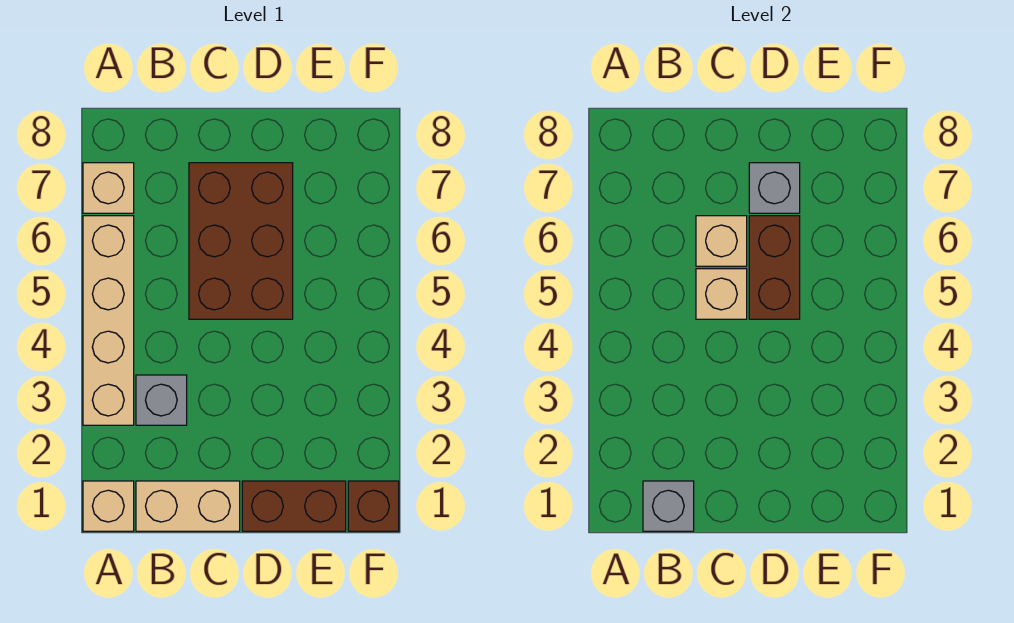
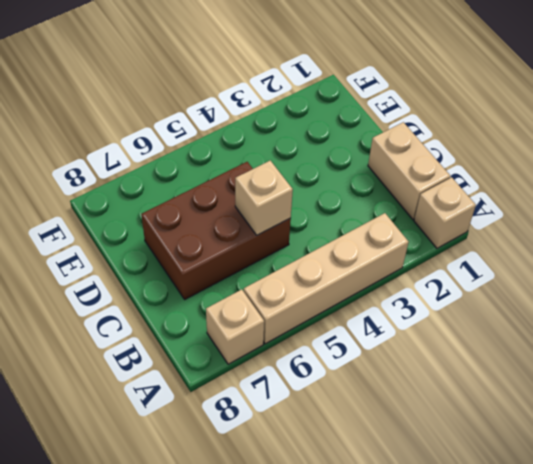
none -> grey brick B3 level 1
none -> brown brick D1:E1 level 1
none -> brown brick F1 level 1

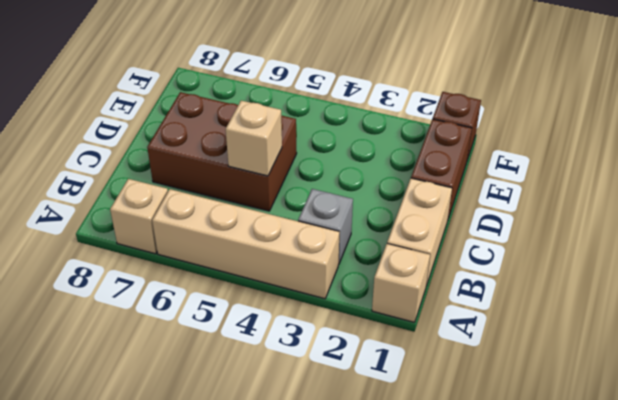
none -> grey brick B1 level 2
none -> tan brick C6 level 2
none -> brown brick D5:D6 level 2

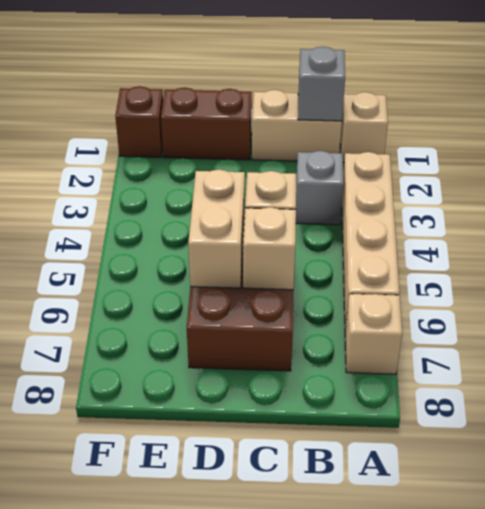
tan brick D5:D6 level 2 -> brown brick D5:D6 level 2
none -> grey brick D7 level 2

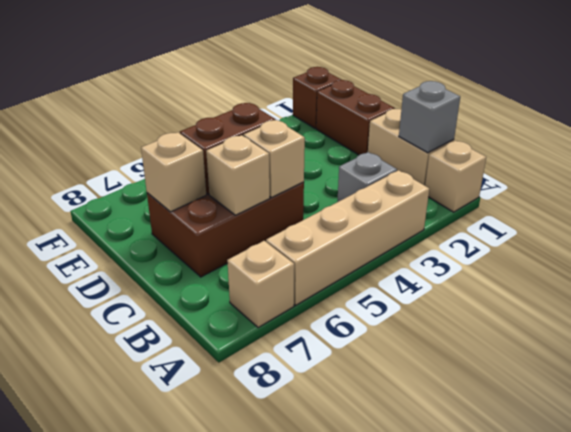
tan brick D7 level 2 -> grey brick D7 level 2

